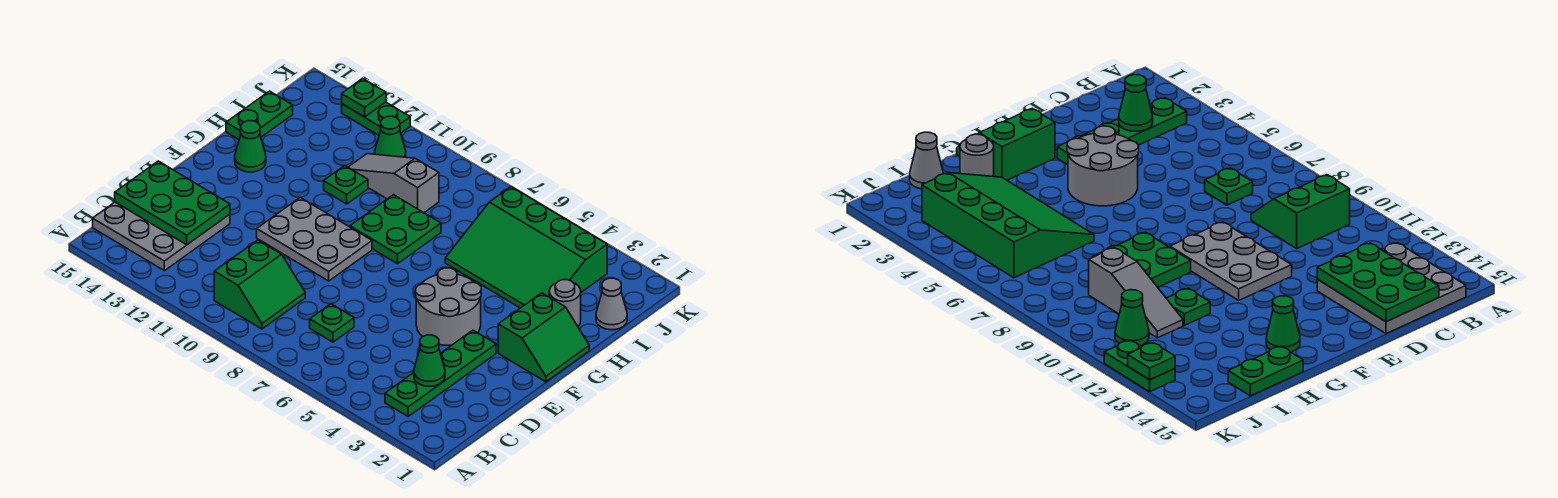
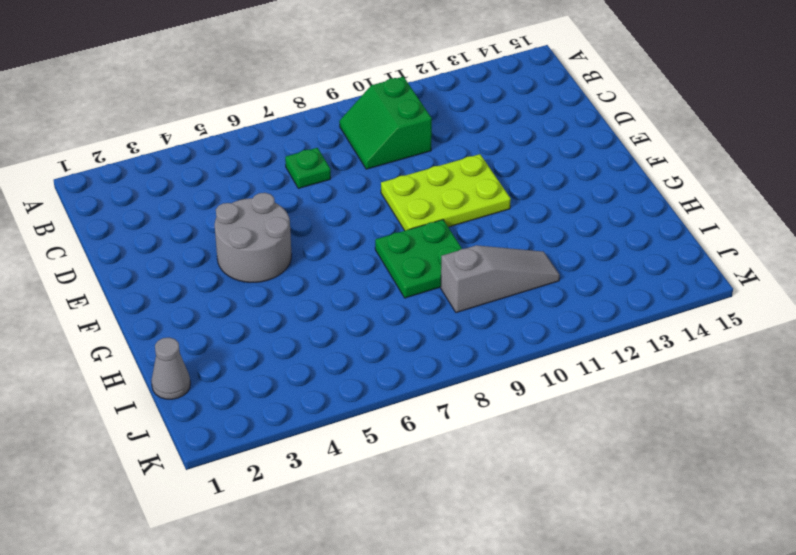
lime plate E9:F11 level 1 -> grey plate E9:F11 level 1
none -> green plate B3:E3 level 1
none -> grey plate B13:D15 level 1
none -> green slope F1:G2 level 1 top 2

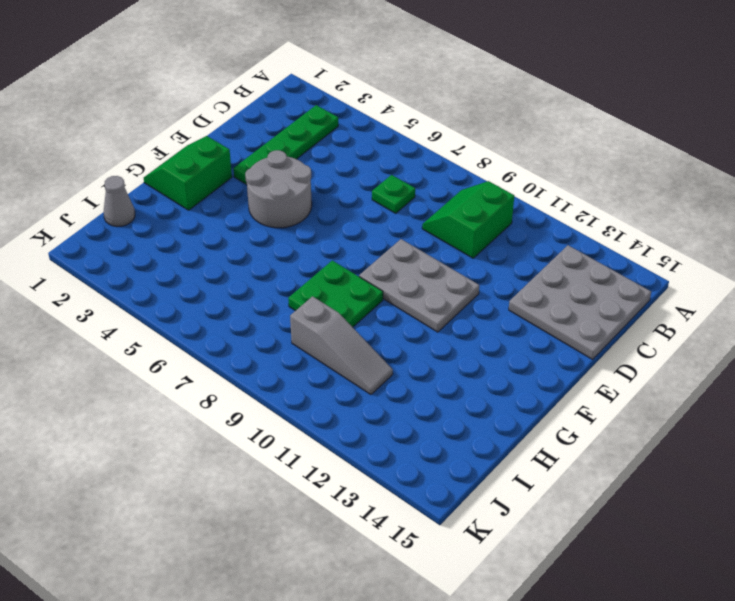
none -> green cone G14 level 1
none -> grey round brick H2 level 1
none -> green slope H3:J6 level 1 top J

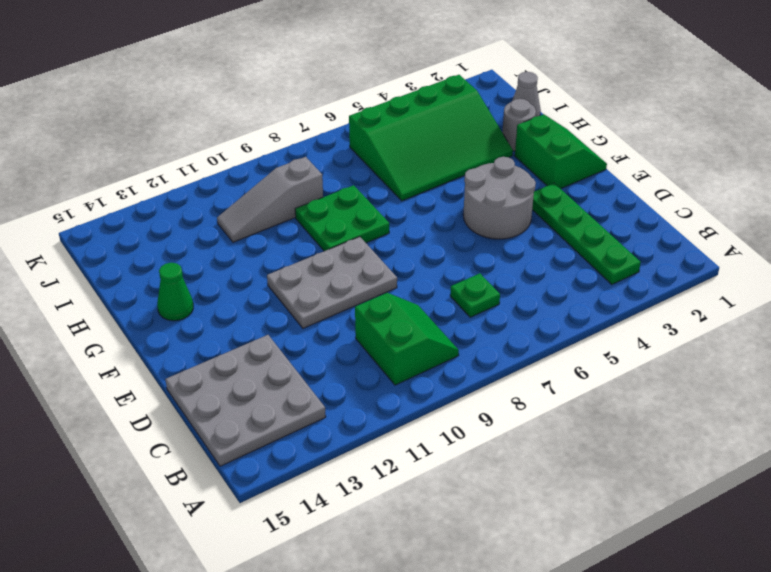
none -> green plate H11 level 1
none -> green plate H15:I15 level 1
none -> green cone J11 level 1

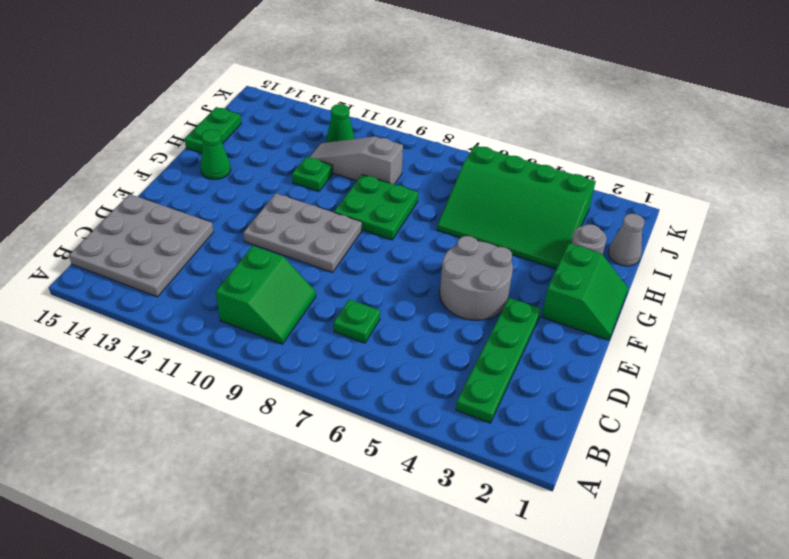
none -> green plate K12:K13 level 1
none -> green cone C3 level 2
none -> green plate C13:D15 level 2

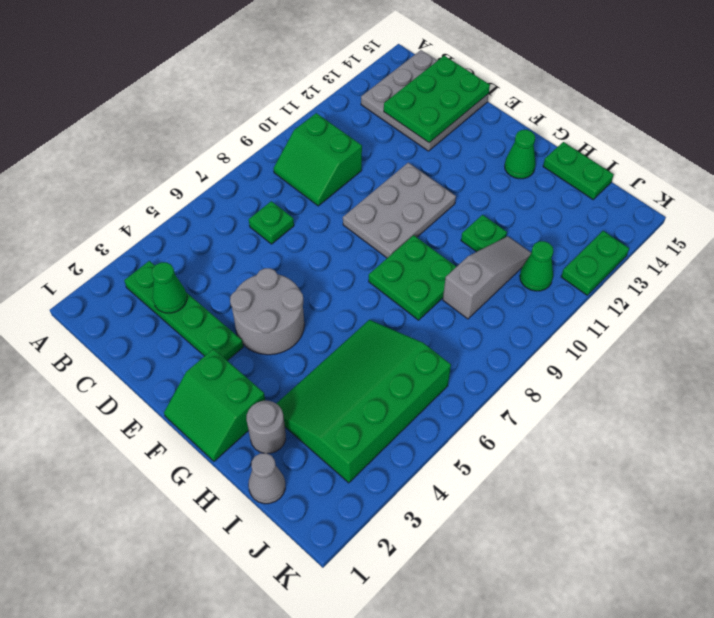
none -> green plate K13 level 2

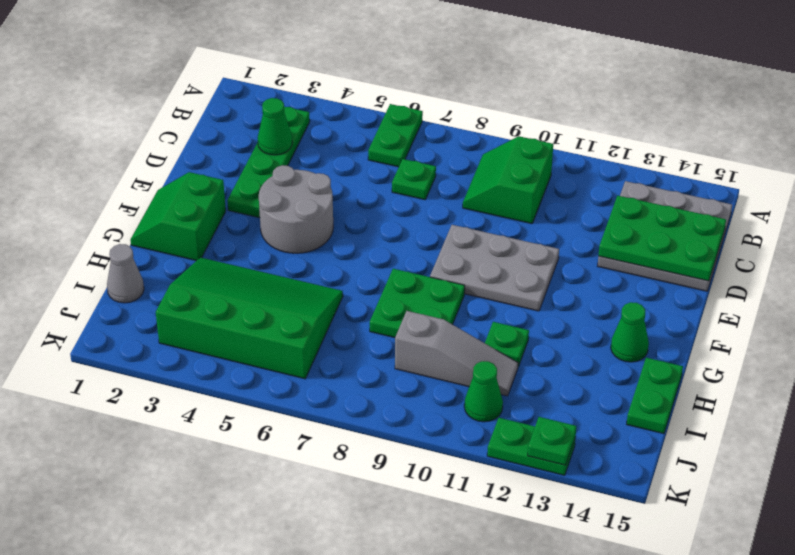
green plate A6:B6 level 1 -> none
none -> grey round brick H2 level 1

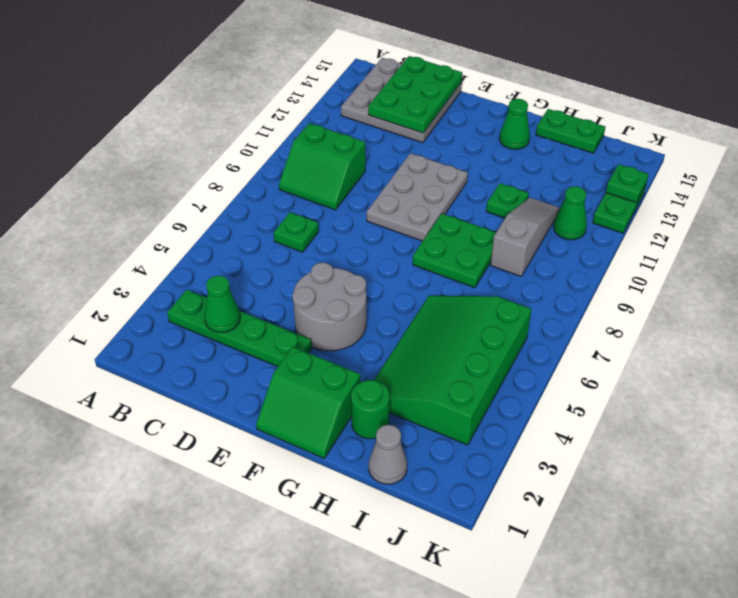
green round brick H2 level 1 -> grey round brick H2 level 1

